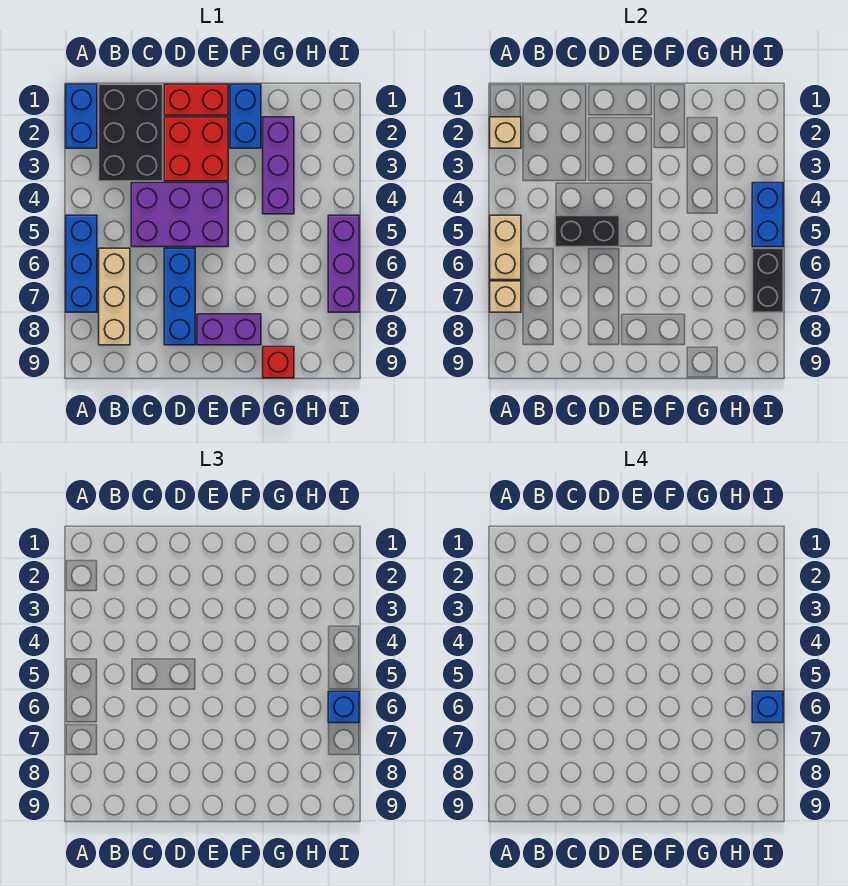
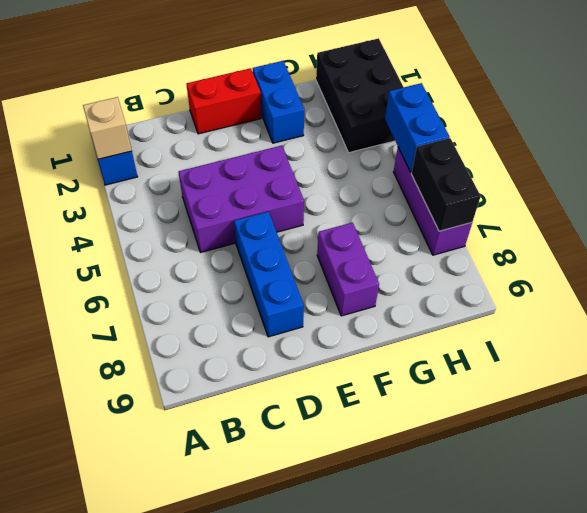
purple brick F7:F8 level 1 -> purple brick E8:F8 level 1
black brick H1:I3 level 1 -> black brick B1:C3 level 1
none -> blue brick A5:A7 level 1
none -> tan brick B6:B8 level 1
none -> red brick D2:E3 level 1

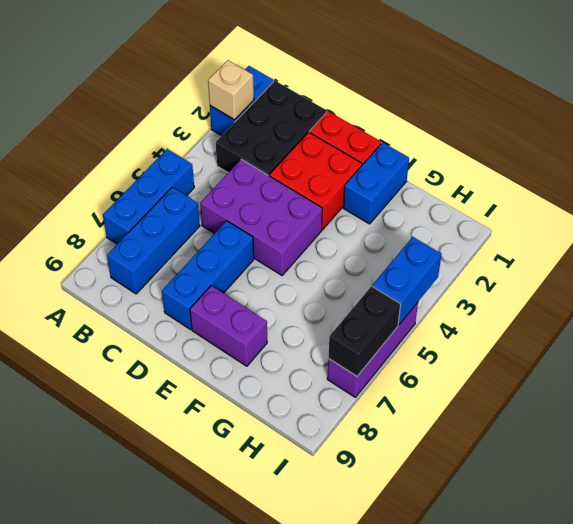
blue brick B6:B8 level 1 -> tan brick B6:B8 level 1
none -> purple brick G2:G4 level 1
none -> red brick G9 level 1
none -> tan brick A5:A6 level 2

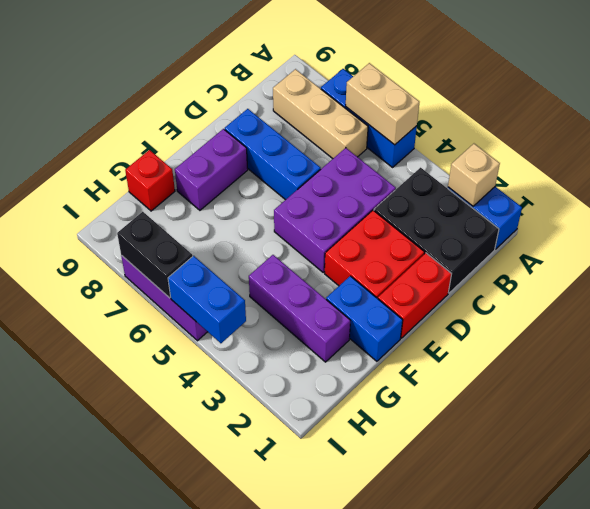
none -> tan brick A7 level 2
none -> black brick C5:D5 level 2
none -> blue brick I6 level 3

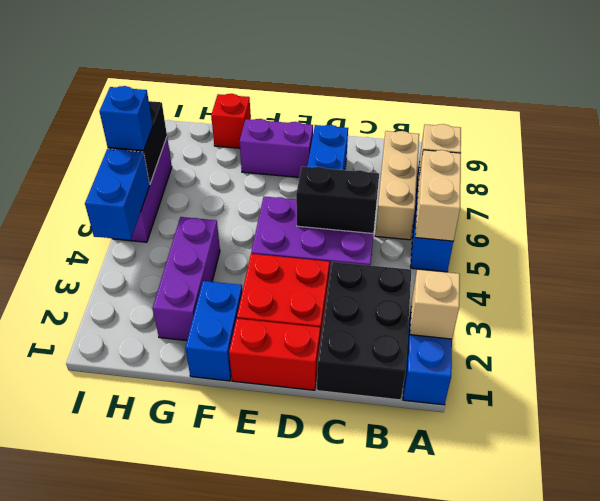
none -> blue brick I6 level 4

